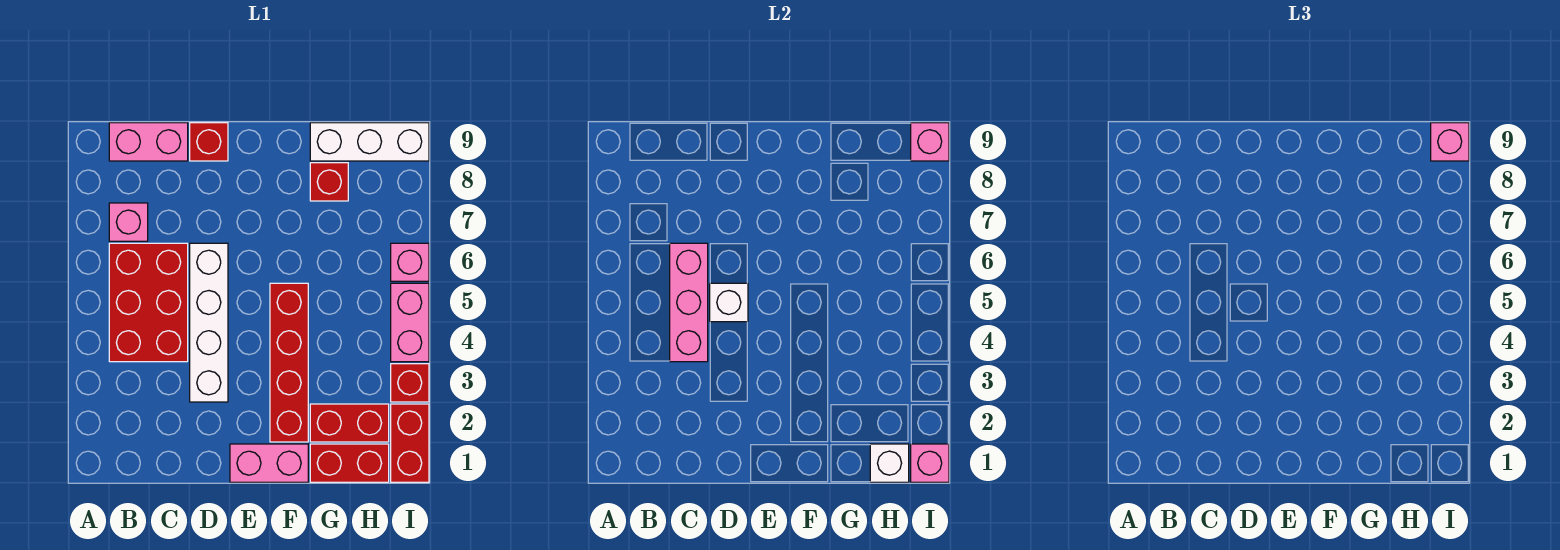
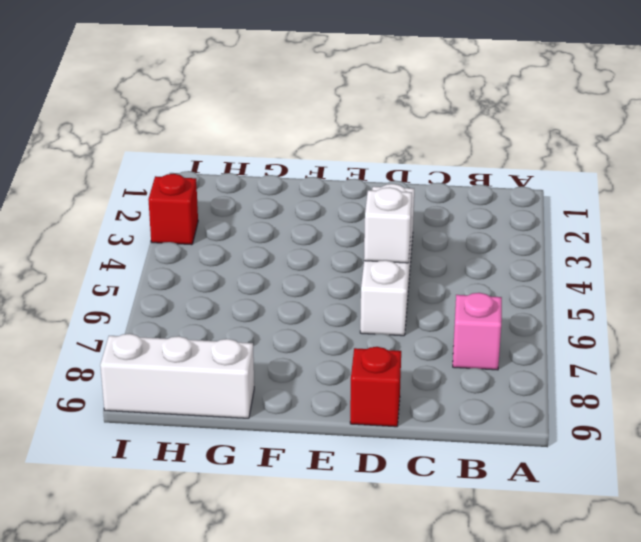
none -> red brick B4:C6 level 1
none -> pink brick B9:C9 level 1
none -> pink brick E1:F1 level 1

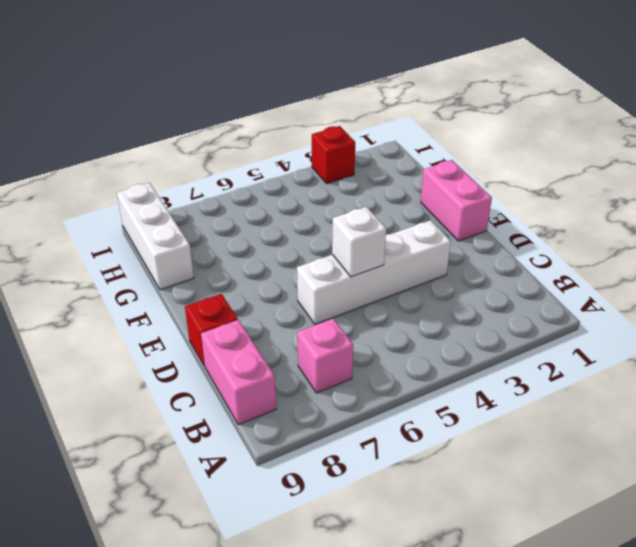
none -> red brick B4:C6 level 1
none -> red brick F2:F5 level 1
none -> red brick G1:H1 level 1

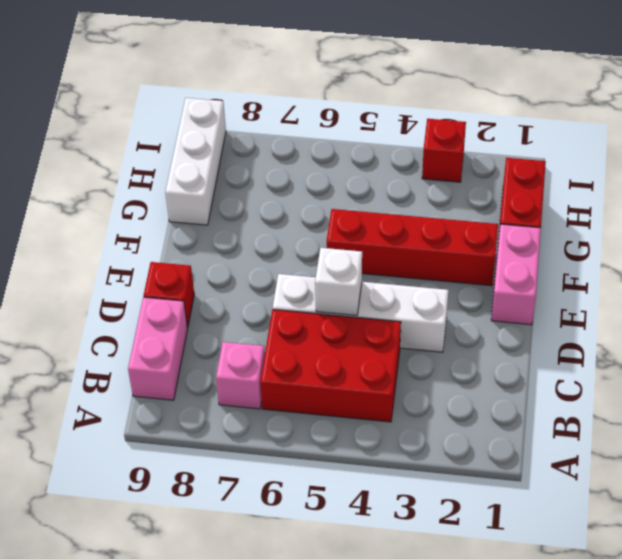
none -> red brick G2:H2 level 1
none -> red brick G8 level 1
none -> red brick I1:I2 level 1

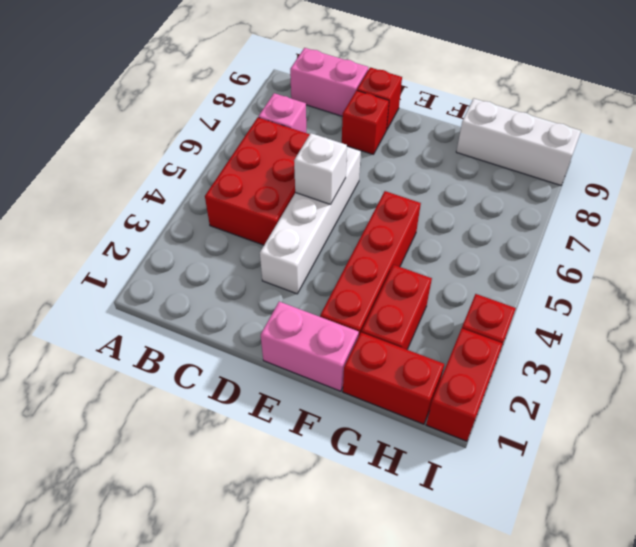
red brick D8 level 1 -> red brick G8 level 1
red brick G2:G3 level 1 -> red brick G2:H2 level 1
none -> pink brick I4:I5 level 1
none -> pink brick I6 level 1
none -> pink brick C4:C6 level 2

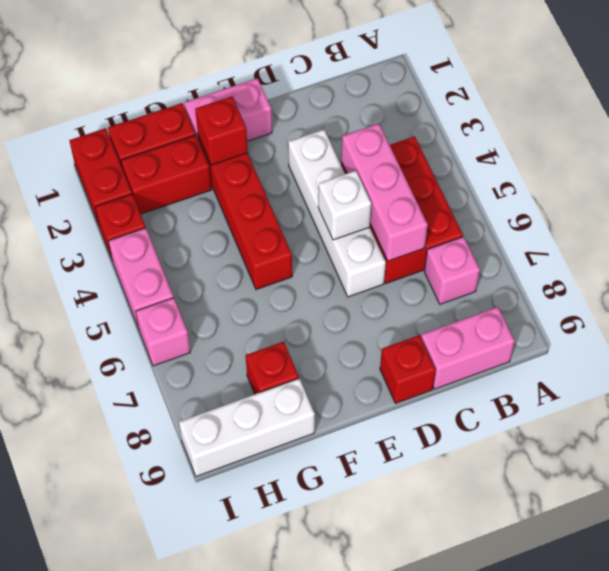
red brick F2 level 2 -> none
none -> white brick H1 level 2
none -> pink brick I1 level 2
none -> pink brick I9 level 2

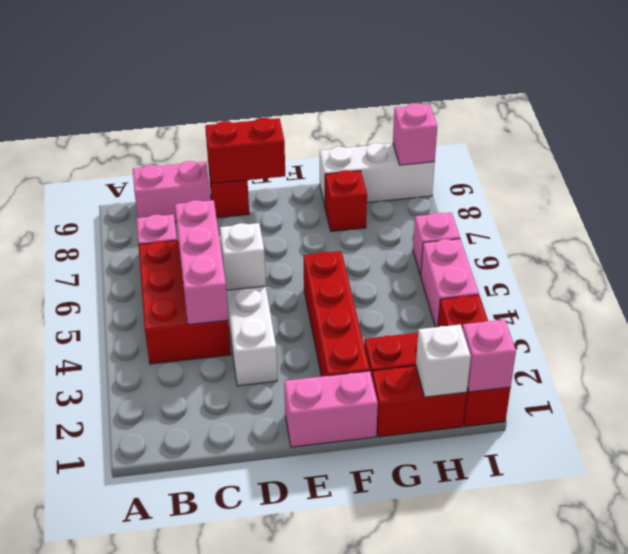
red brick D9:E9 level 2 -> none
none -> pink brick I9 level 3

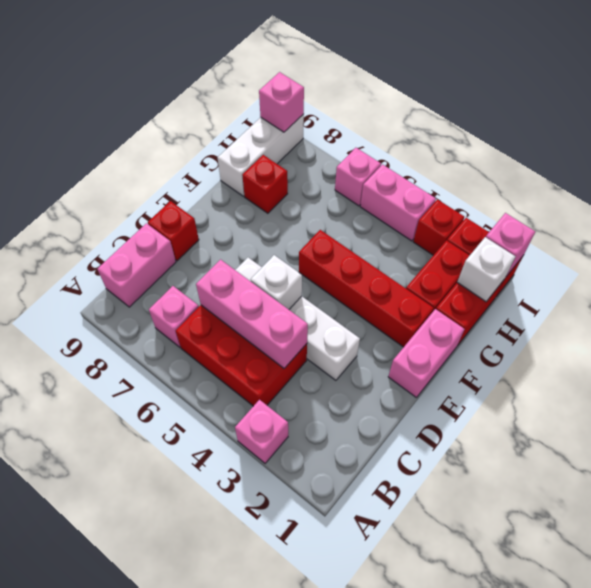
pink brick A3 level 1 -> pink brick I9 level 3

